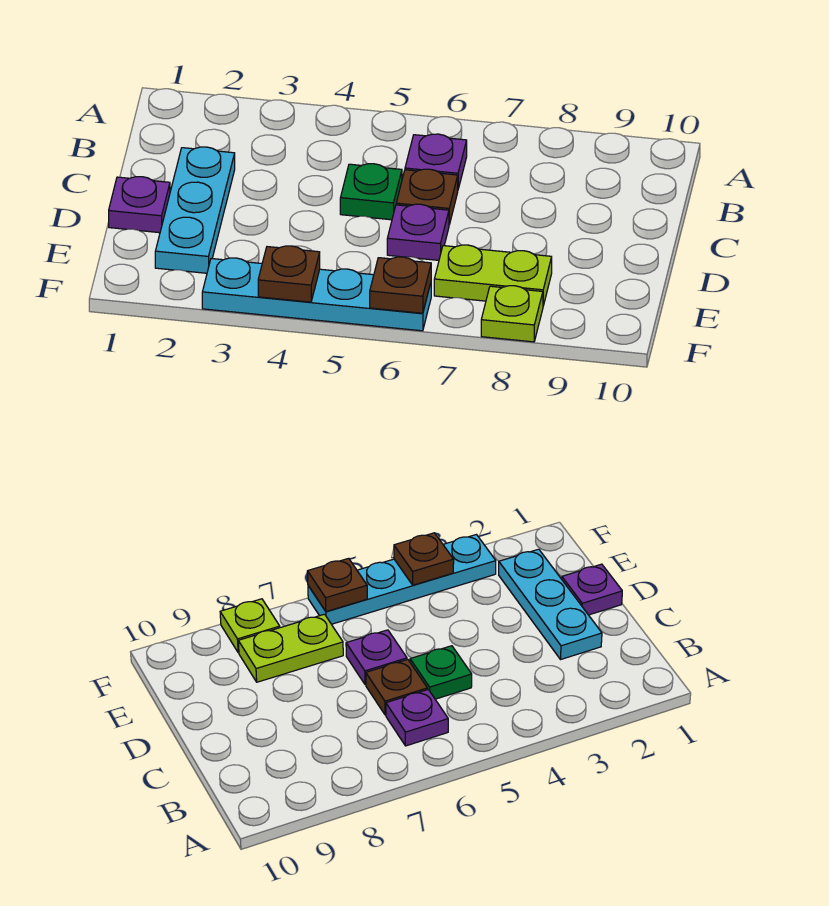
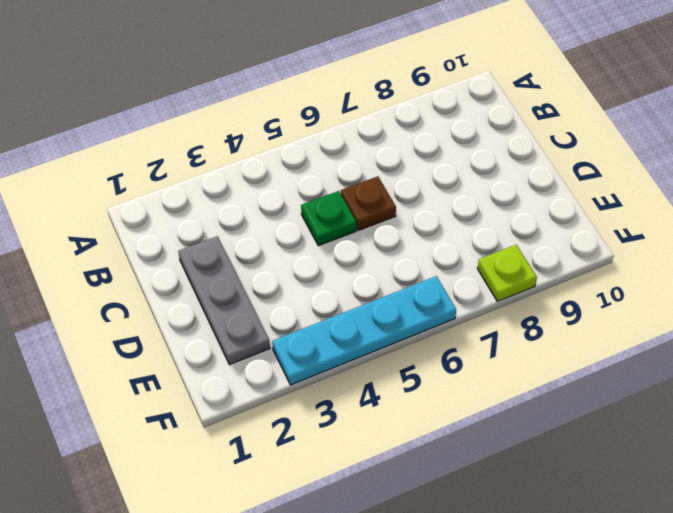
grey plate C2:E2 level 1 -> cyan plate C2:E2 level 1
none -> purple plate B6 level 1
none -> purple plate D1 level 1

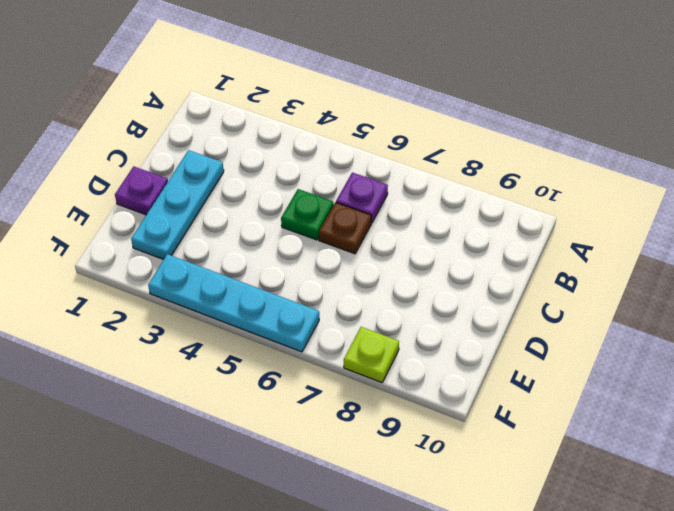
none -> purple plate D6 level 1
none -> lime plate E7:E8 level 1

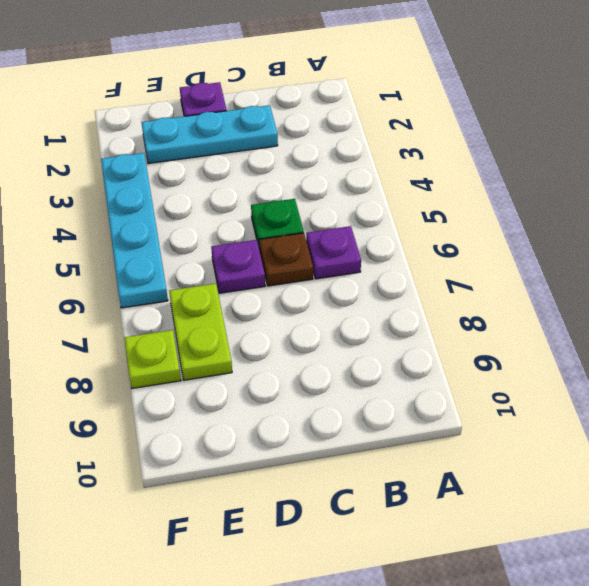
none -> brown plate F4 level 2
none -> brown plate F6 level 2

